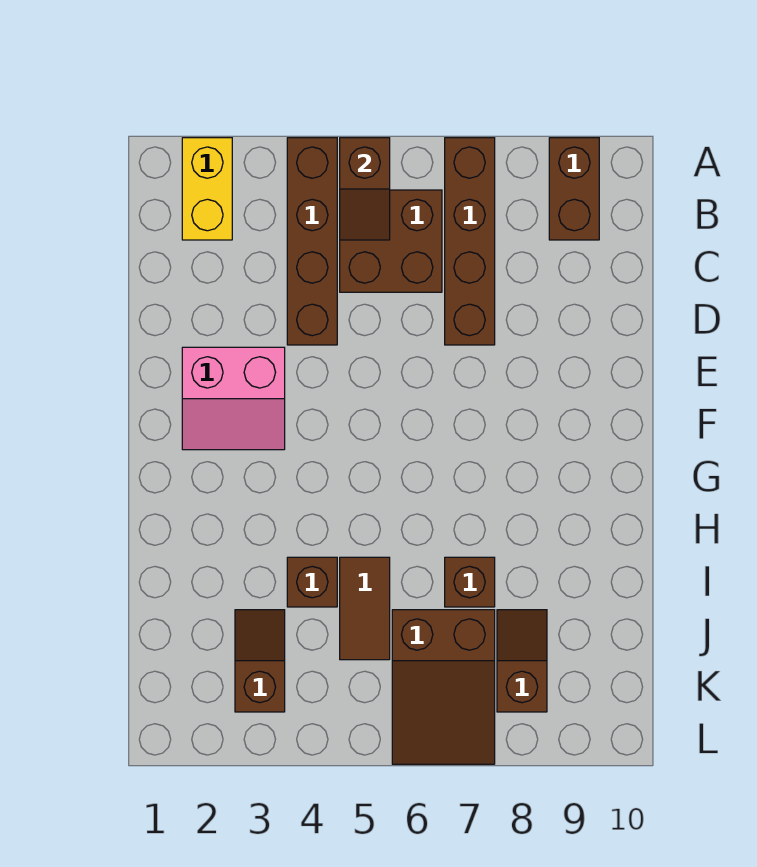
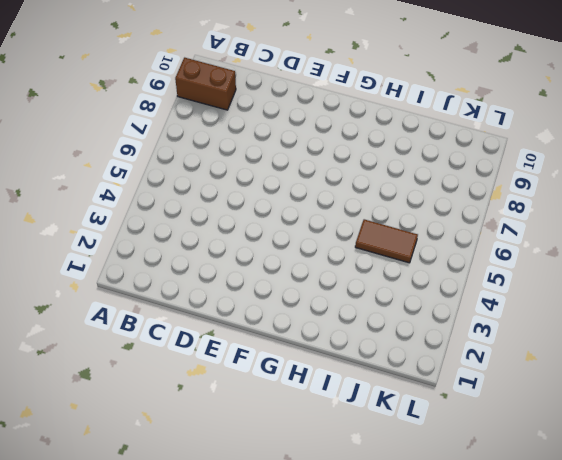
none -> yellow brick A2:B2 level 1
none -> brown brick A4:D4 level 1
none -> brown brick A7:D7 level 1

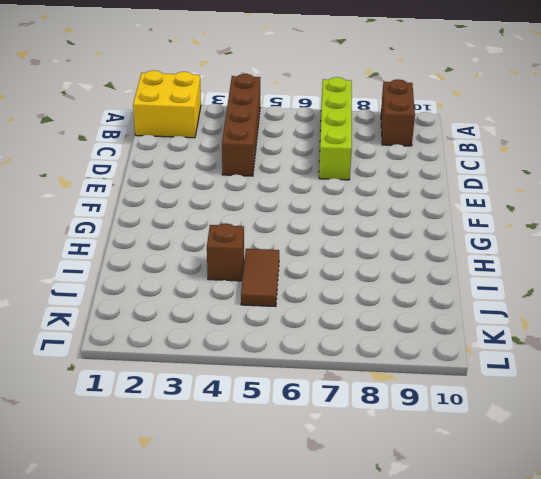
yellow brick A1:B2 level 1 -> yellow brick A2:B2 level 1
lime brick A7:D7 level 1 -> brown brick A7:D7 level 1
none -> brown brick B5:C6 level 1
none -> pink slope E2:F3 level 1 top E
none -> brown brick I7 level 1

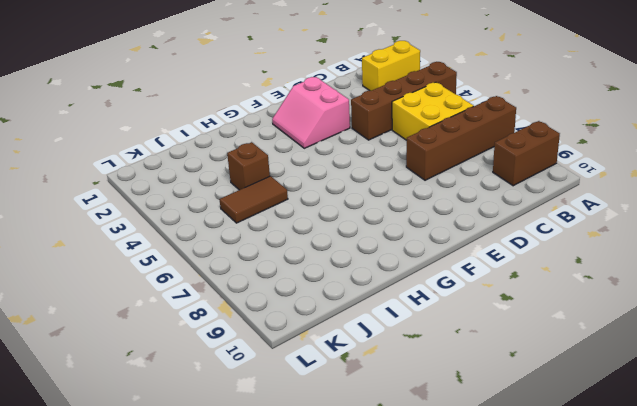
yellow brick B5:C6 level 1 -> brown brick B5:C6 level 1
none -> brown brick I7 level 1
none -> brown slope J3:K3 level 1 top K
none -> brown slope J6:L7 level 1 top J

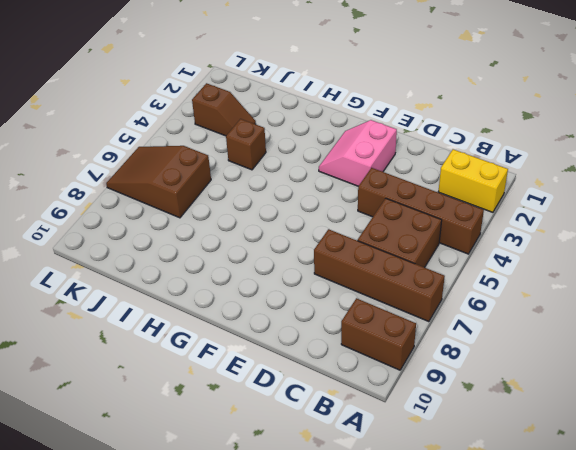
none -> brown tile I5:J5 level 1
none -> brown brick I7 level 1
none -> brown slope J8:K8 level 1 top K

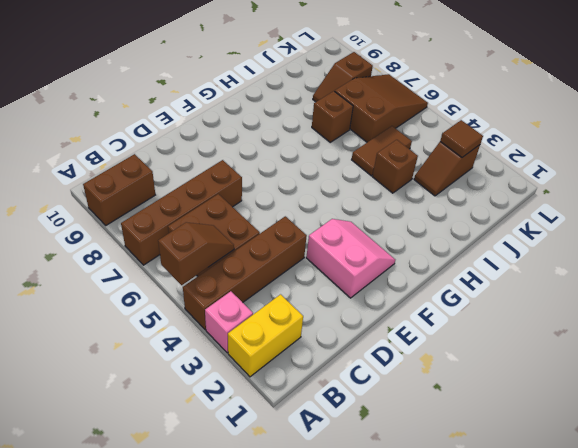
pink brick A3 level 1 -> none
brown tile K3 level 2 -> none

